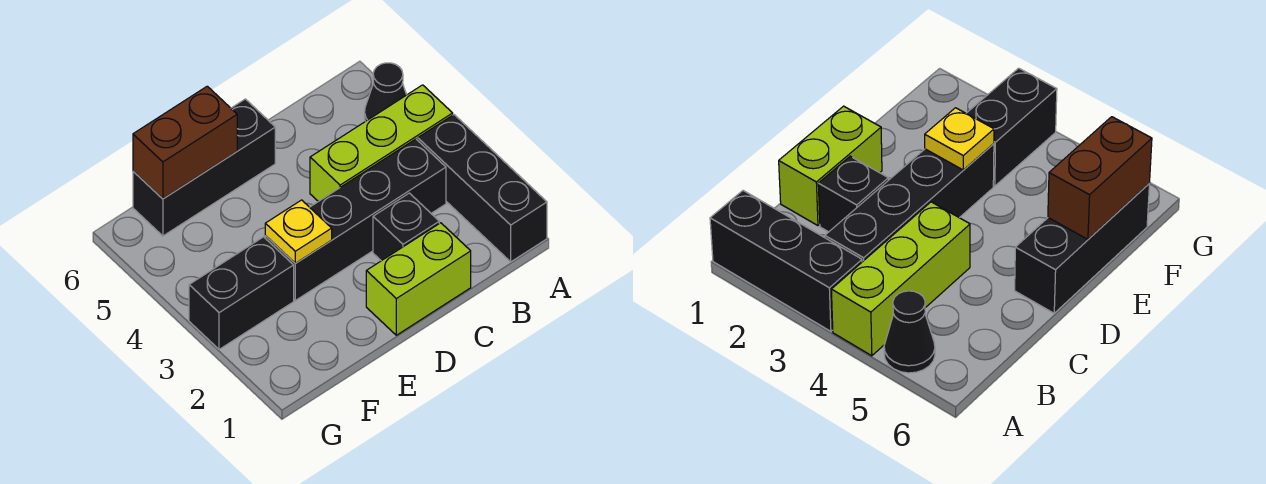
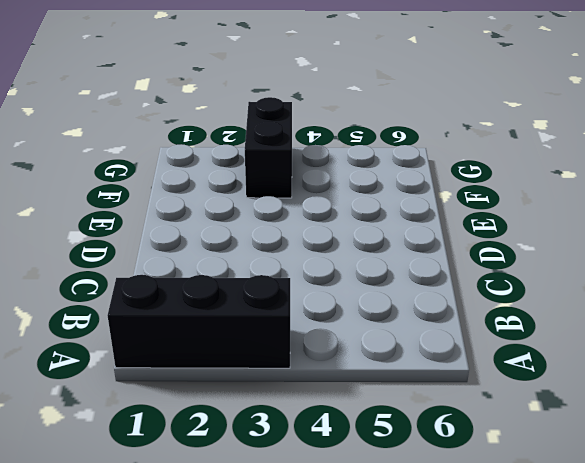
none -> lime brick A4:C4 level 1
none -> black cone A5 level 1

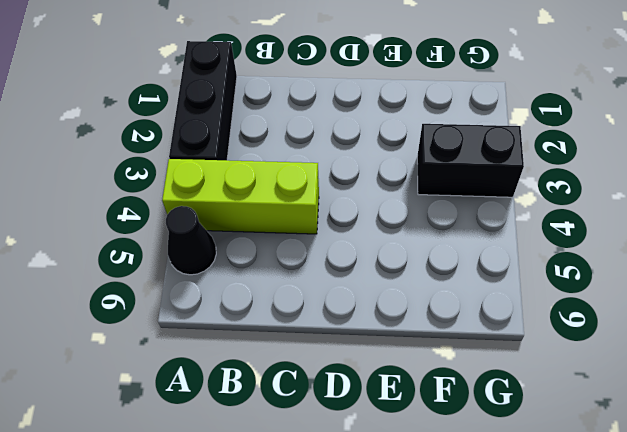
none -> black brick B3:E3 level 1
none -> lime brick C1:D1 level 1

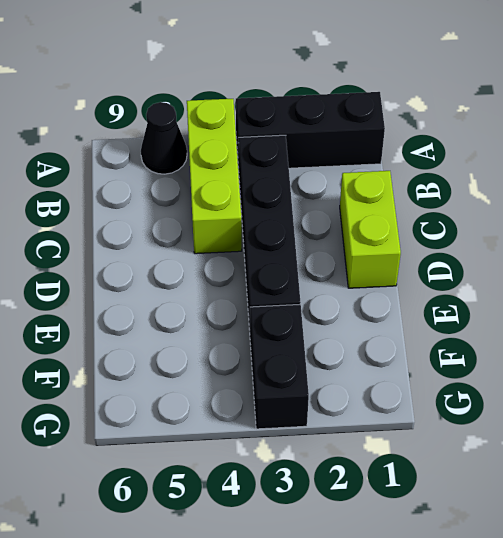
none -> black brick C2 level 1
none -> black brick D6:F6 level 1

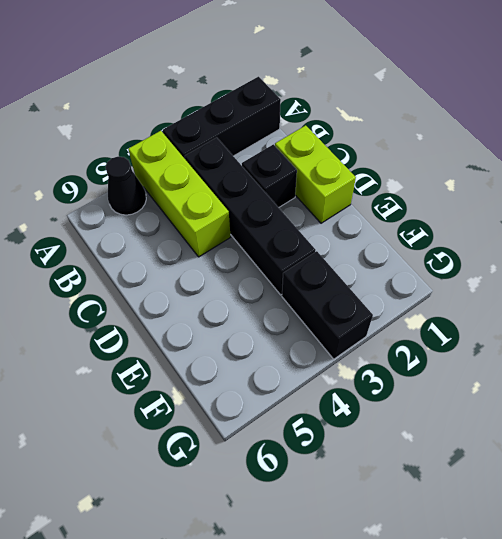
none -> black brick D6:F6 level 1
none -> yellow plate E3 level 2

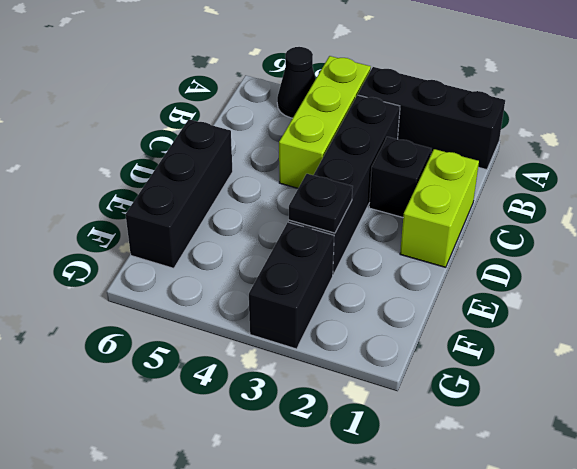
black plate E3 level 2 -> yellow plate E3 level 2
none -> brown brick E6:F6 level 2

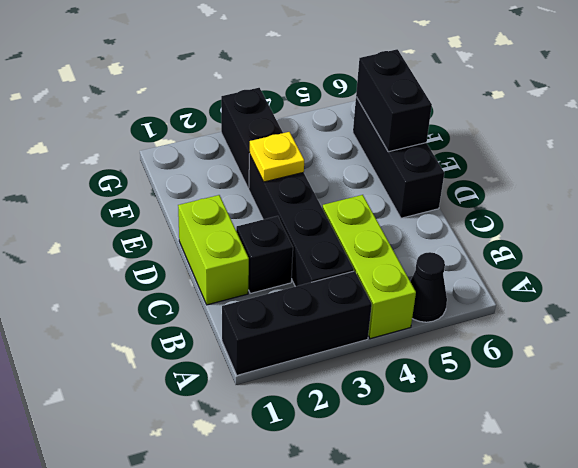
black brick E6:F6 level 2 -> brown brick E6:F6 level 2

